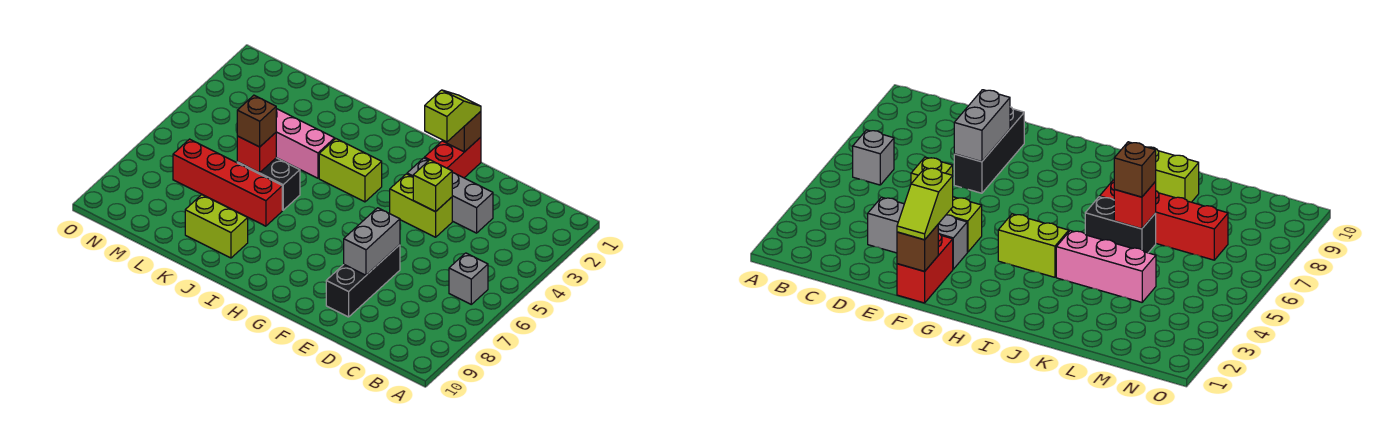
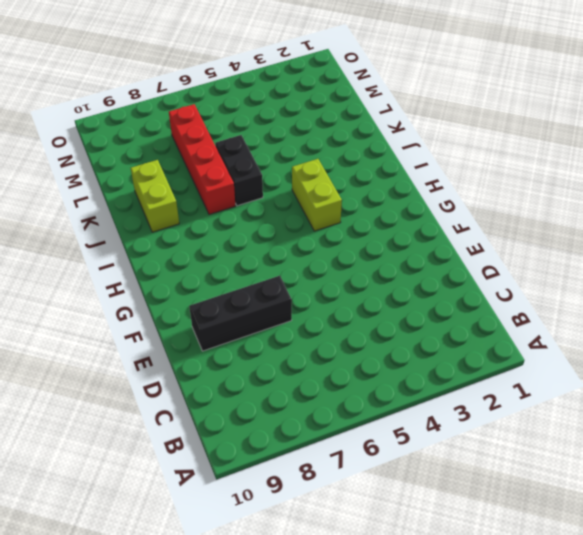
none -> grey brick B6 level 1
none -> grey brick D3:F3 level 1
none -> lime brick E4:F4 level 1

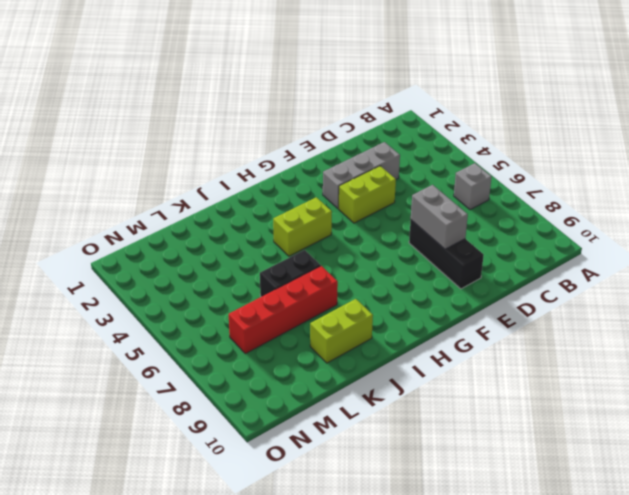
none -> red brick F1:F2 level 1
none -> pink brick J4:L4 level 1
none -> lime brick E4 level 2

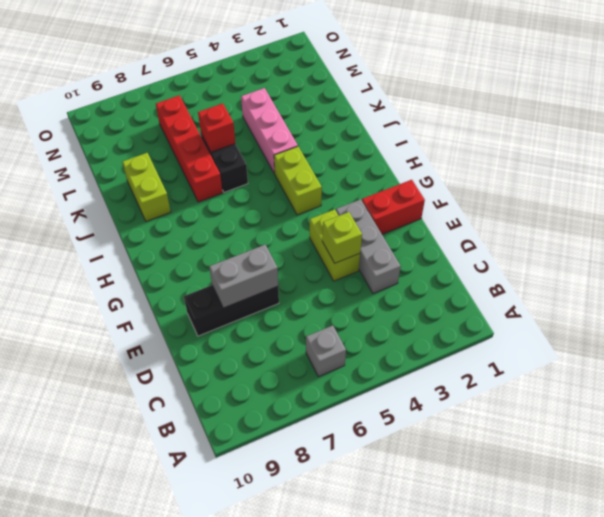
none -> brown brick F1 level 2
none -> lime slope F1:F2 level 3 top 2
none -> brown brick K6 level 3

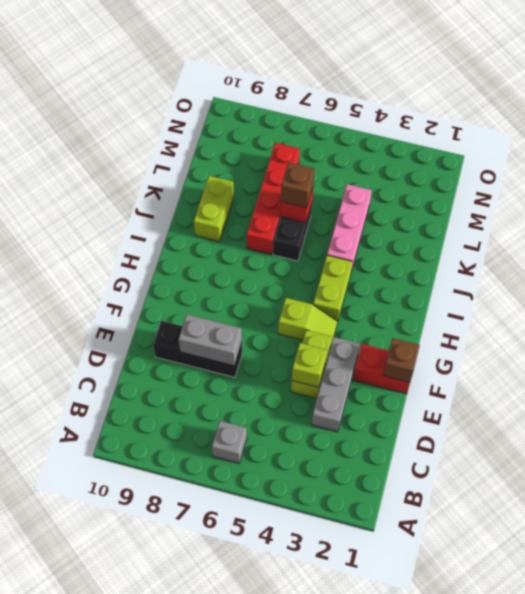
lime slope G4:G5 level 1 top 5 -> lime slope F1:F2 level 3 top 2

